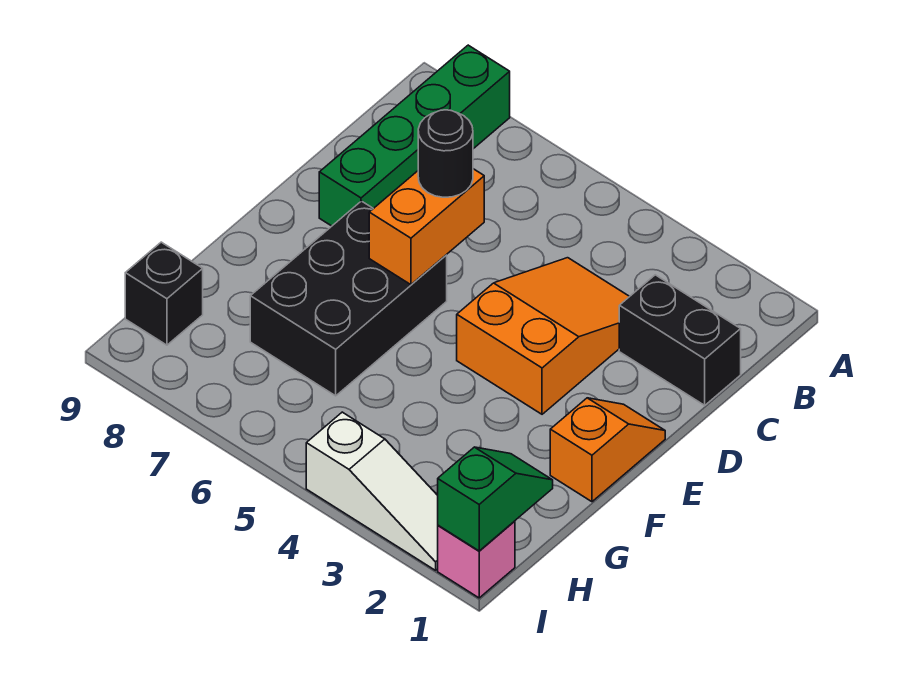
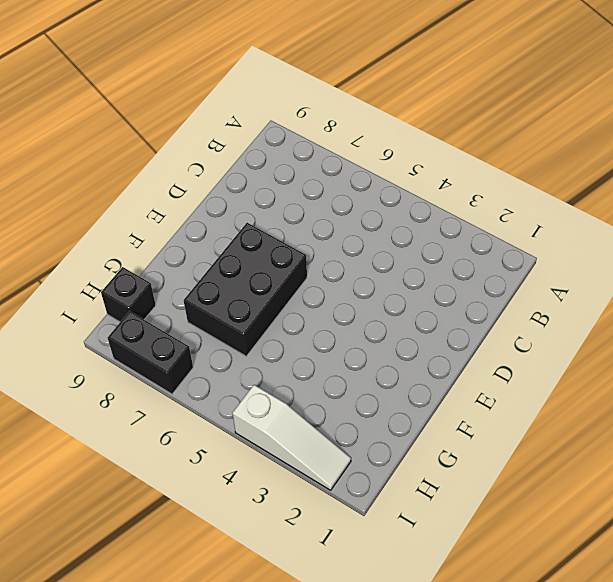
black brick I7:I8 level 1 -> black brick C1:C2 level 1
none -> green brick A8:D8 level 1
none -> orange slope C3:E4 level 1 top E

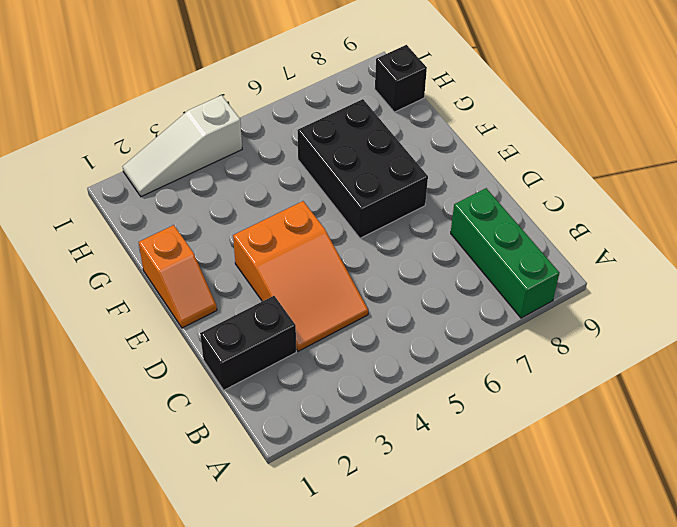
green brick A8:C8 level 1 -> green brick A8:D8 level 1
none -> pink brick I1 level 1
none -> orange brick D6:E6 level 2

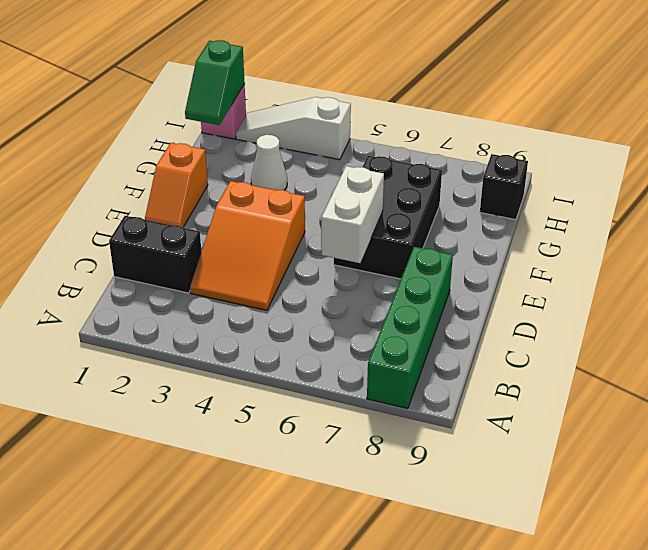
white brick D6:E6 level 2 -> orange brick D6:E6 level 2
white cone G3 level 1 -> none
none -> black round brick D6 level 3

